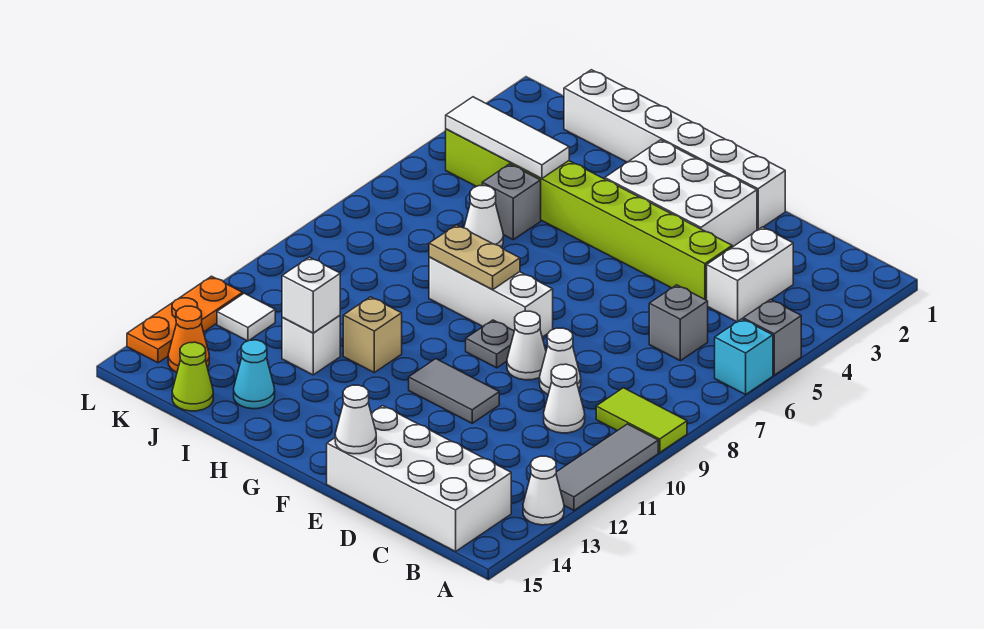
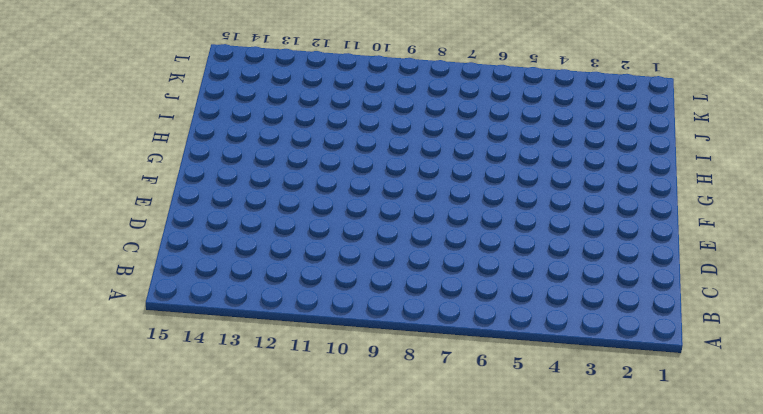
none -> grey brick A5 level 1
none -> cyan brick A6 level 1
none -> lime tile A9:B9 level 1
none -> grey tile A10:A12 level 1

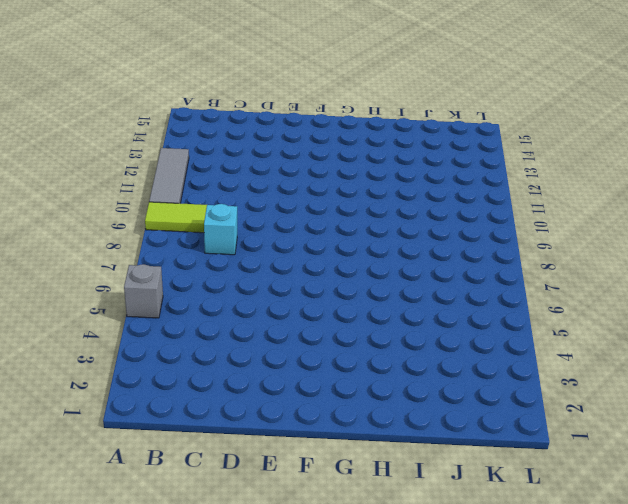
cyan brick C8 level 1 -> cyan brick A6 level 1
none -> white cone A13 level 1
none -> white brick B14:E15 level 1
none -> white brick C3:C4 level 1
none -> grey brick C6 level 1

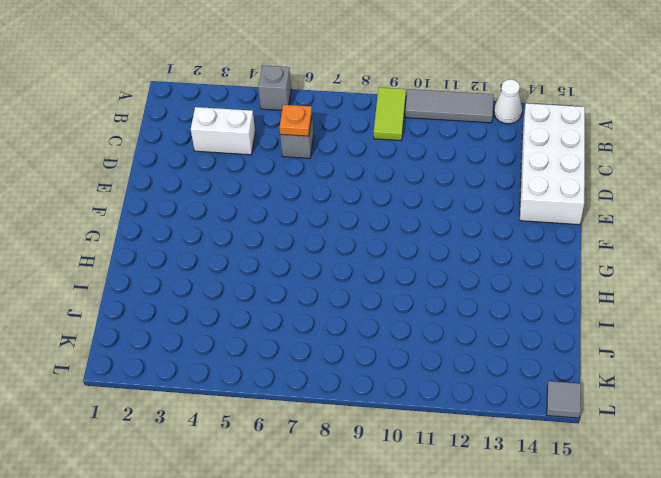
orange plate C6 level 2 -> none
grey tile L15 level 1 -> none
none -> cyan brick A6 level 1
none -> white cone C10 level 1
none -> lime brick D4:K4 level 1
none -> white cone D9 level 1

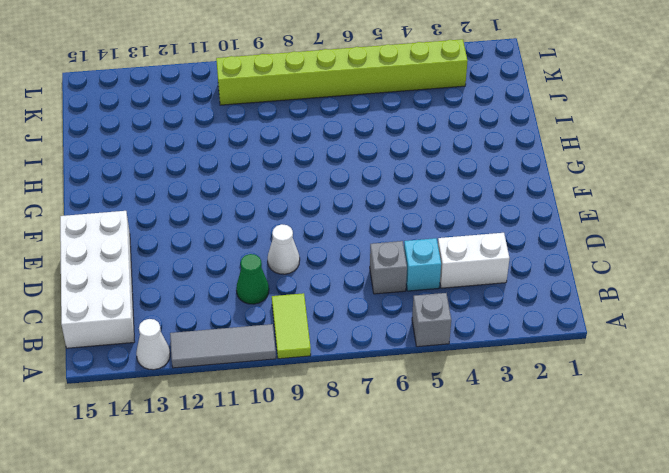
cyan brick C5 level 1 -> cyan brick A6 level 1
green cone C10 level 1 -> white cone C10 level 1
lime brick K3:K10 level 1 -> lime brick D4:K4 level 1
none -> white brick E1:J1 level 1
none -> white brick E2:G3 level 1
none -> white cone E9 level 1
none -> grey tile E11:F11 level 1

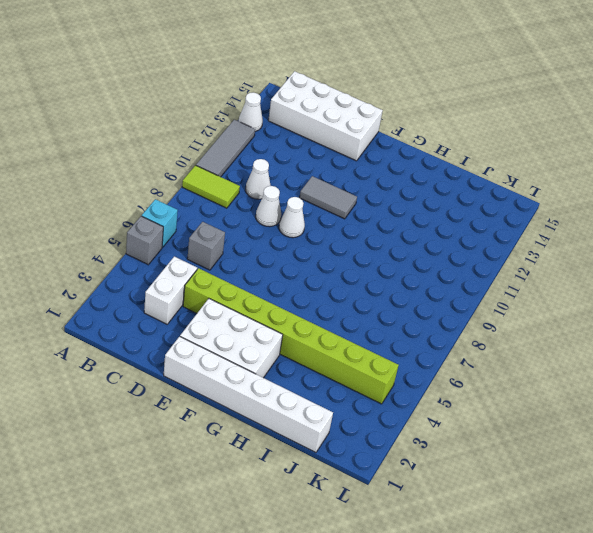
none -> white brick F8:H8 level 1
none -> grey plate F9 level 1
none -> tan brick H11 level 1
none -> grey brick I5 level 1

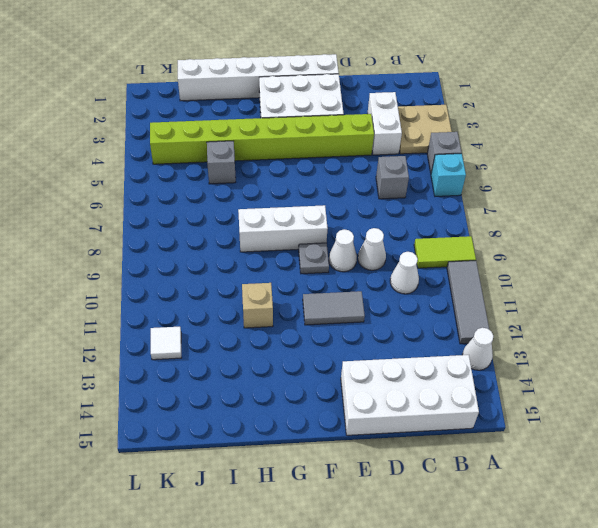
tan plate A3:B4 level 1 -> none
none -> white cone I6 level 1
none -> white brick I12 level 1
none -> cyan cone I14 level 1
none -> lime cone J15 level 1

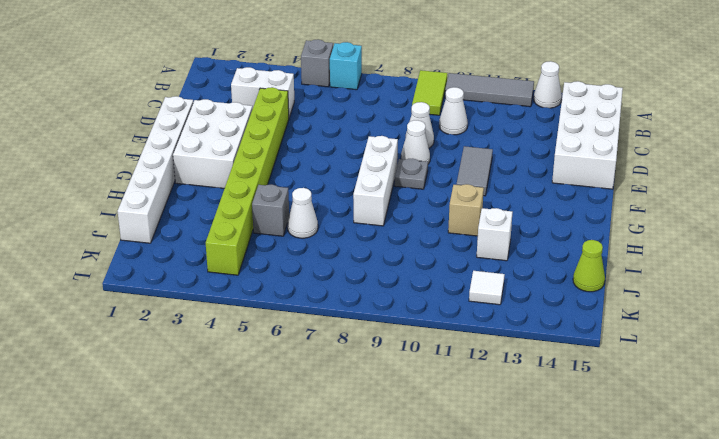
none -> grey brick C6 level 1
none -> cyan cone I14 level 1
none -> orange cone K14 level 1
none -> orange plate L12:L14 level 1

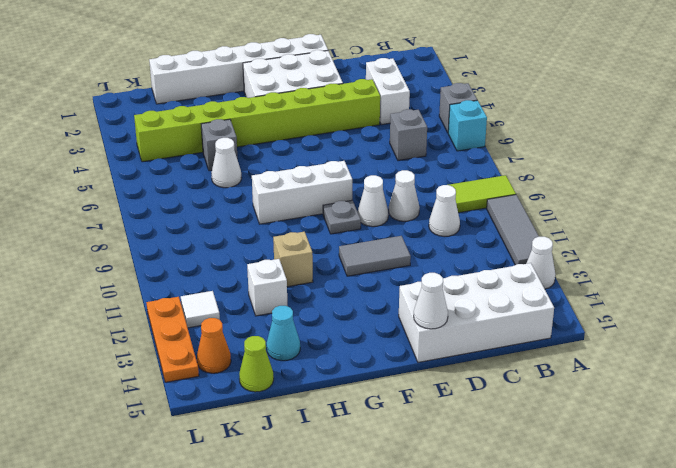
none -> tan plate G8:H8 level 2
none -> white tile I4:K4 level 2
none -> white brick I12 level 2

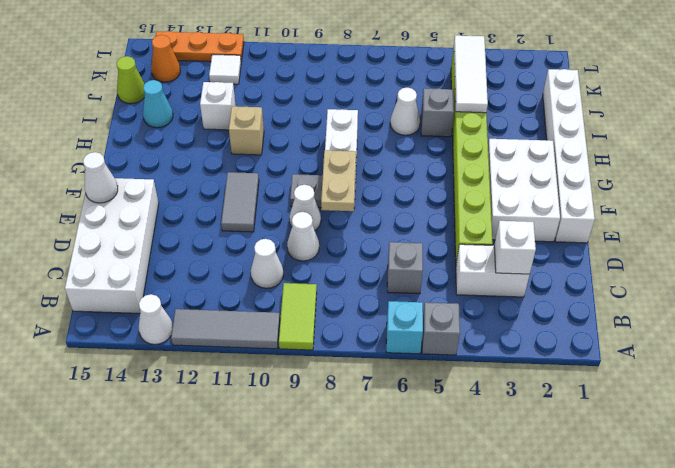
white brick C3 level 2 -> white brick I12 level 2
tan plate E8:F8 level 2 -> tan plate G8:H8 level 2

